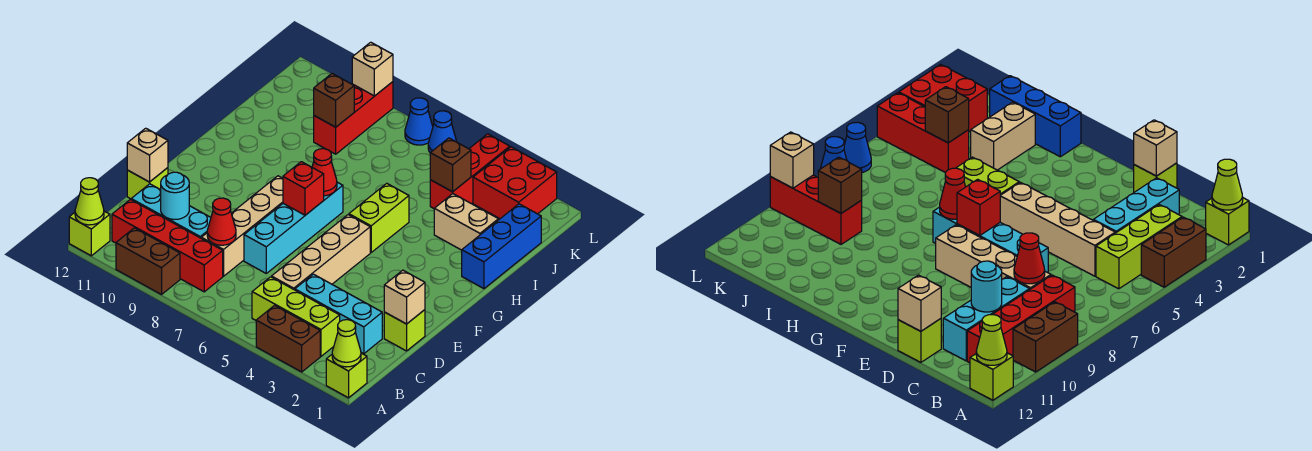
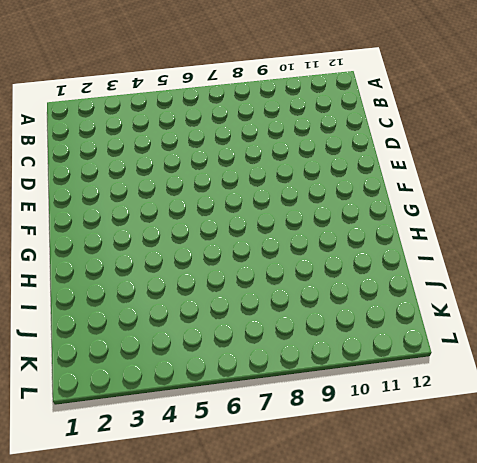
none -> lime brick A1 level 1
none -> brown brick A3:A4 level 1
none -> brown brick A9:A10 level 1
none -> lime brick A12 level 1

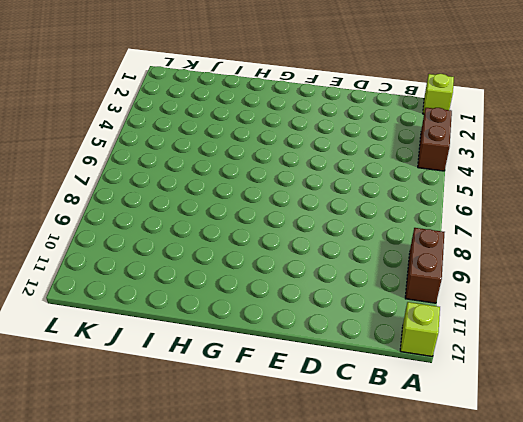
none -> lime brick B3:B5 level 1
none -> red brick B8:B11 level 1
none -> cyan brick C2:C4 level 1
none -> tan brick C5:F5 level 1

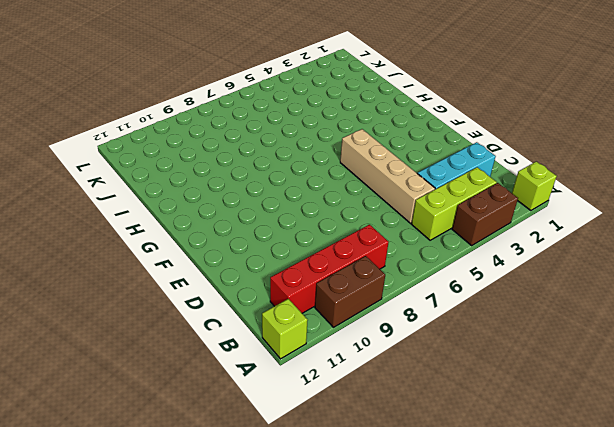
none -> tan brick C8:F8 level 1
none -> cyan brick C9:C11 level 1
none -> lime brick D1 level 1
none -> cyan brick D7:G7 level 1

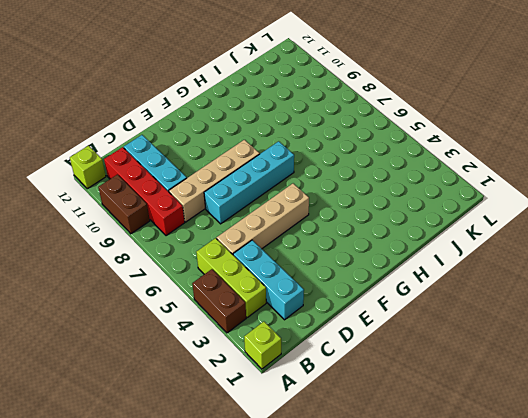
none -> lime brick D1 level 1
none -> lime brick D12 level 1
none -> lime brick G5:H5 level 1
none -> blue brick H1:J1 level 1

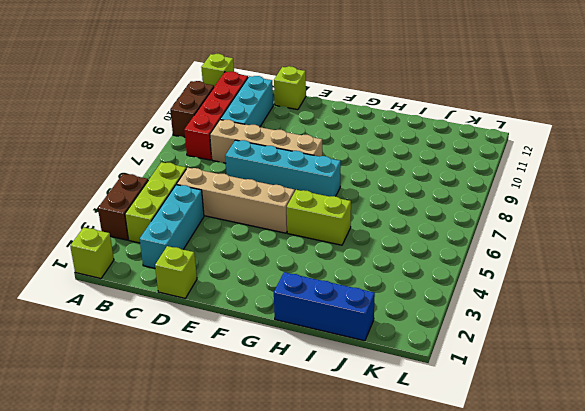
none -> tan brick I2:I3 level 1
none -> red brick J4:L4 level 1
none -> red brick J9:L9 level 1
none -> red brick K2:L3 level 1

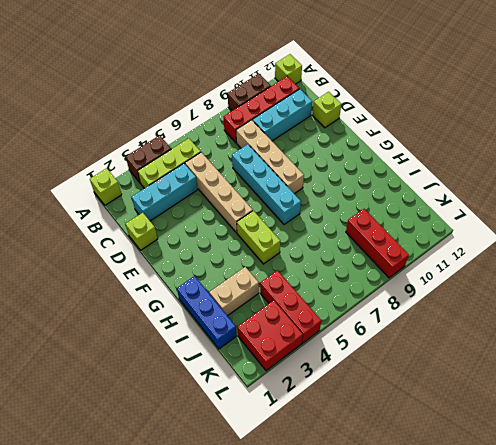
none -> blue cone L6 level 1
none -> blue cone L7 level 1
none -> lime cone A1 level 2
none -> lime cone A12 level 2

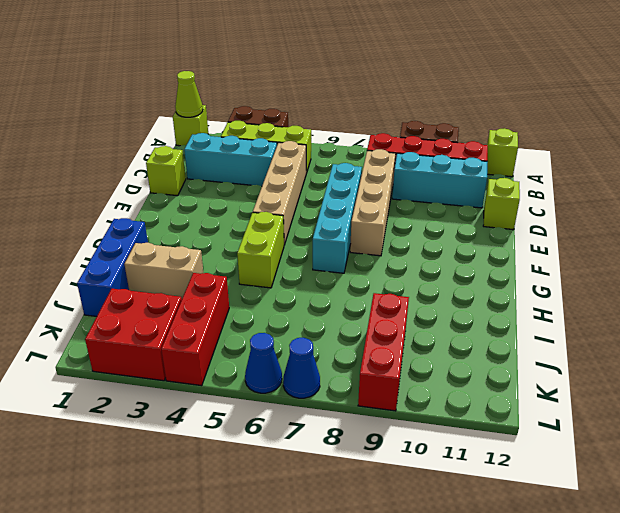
none -> lime cone A12 level 2
none -> red cone C8 level 2
none -> cyan round brick C10 level 2
none -> tan brick D1 level 2

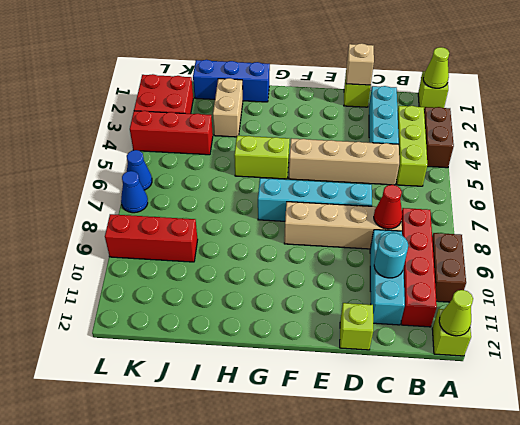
none -> tan brick D12 level 2
none -> red brick F7 level 2
none -> red cone G7 level 2
none -> brown brick J4 level 2

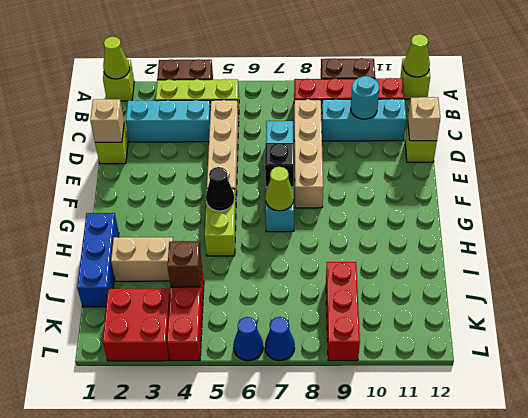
black brick F7 level 2 -> red brick F7 level 2
black cone G5 level 2 -> none
lime cone G7 level 2 -> red cone G7 level 2
none -> red cone C8 level 2
none -> brown brick J9 level 2
none -> tan brick L9 level 2

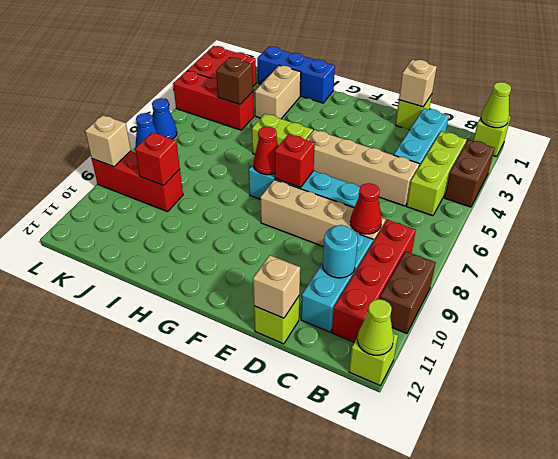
red brick J9 level 2 -> brown brick J9 level 2

